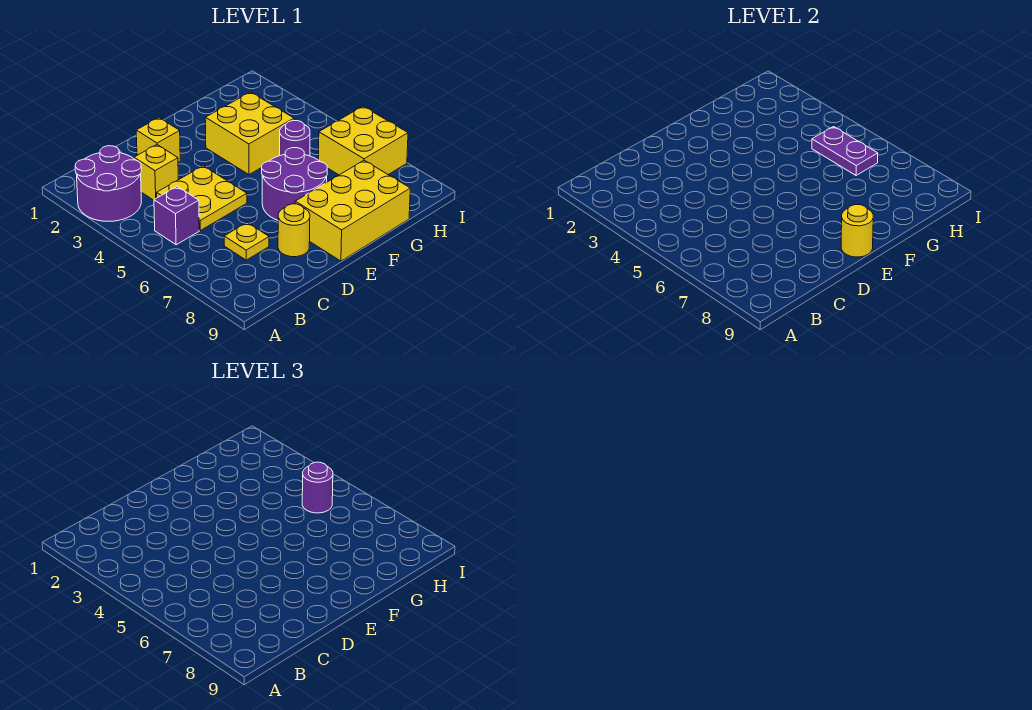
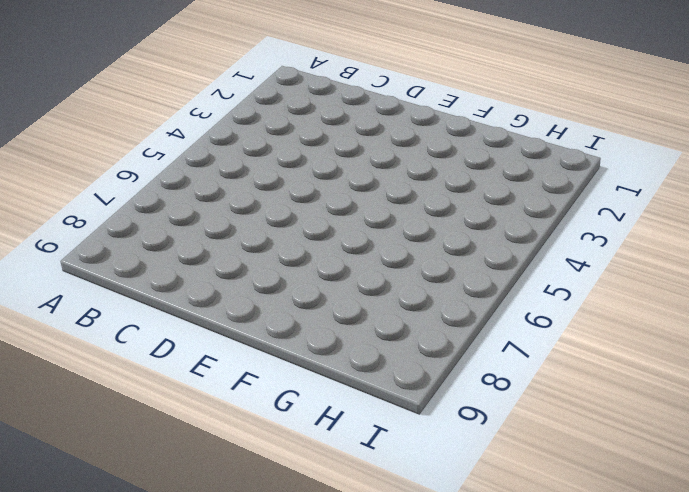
none -> purple round brick A2:B3 level 1
none -> purple brick B5 level 1
none -> yellow brick C3 level 1

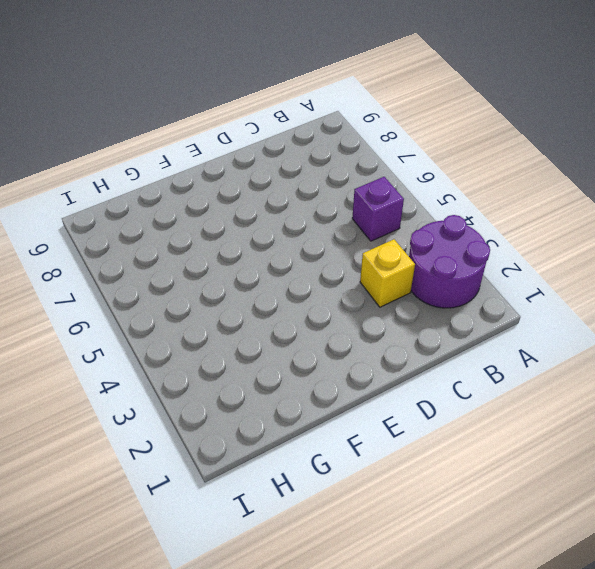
none -> yellow plate C4:D5 level 1
none -> yellow plate C7 level 1
none -> yellow brick D2 level 1

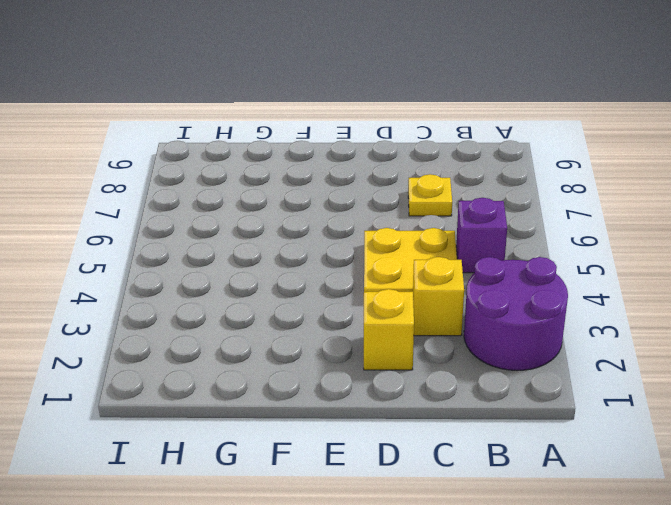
none -> yellow round brick D8 level 1
none -> purple round brick E6:F7 level 1
none -> yellow brick E8:G9 level 1

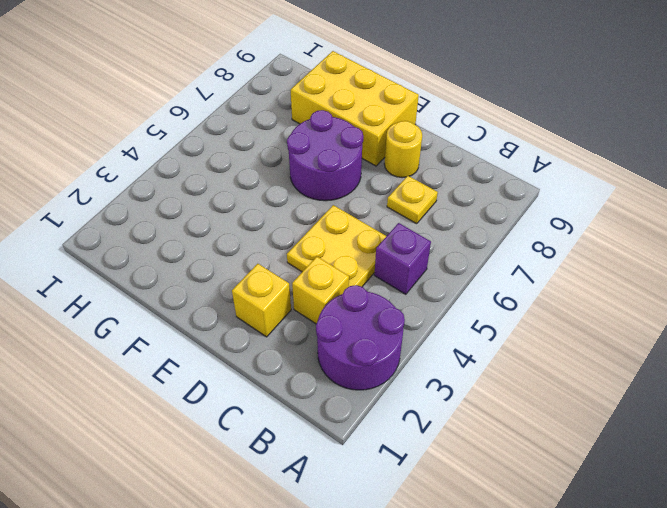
none -> yellow brick F3:G4 level 1
none -> purple round brick G5 level 1
none -> yellow brick H6:I7 level 1

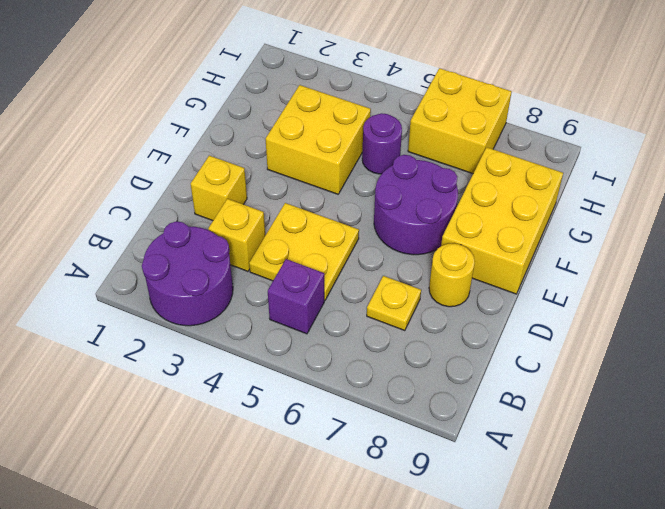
none -> yellow round brick E9 level 2
none -> purple plate H5:H6 level 2
none -> purple round brick H5 level 3

